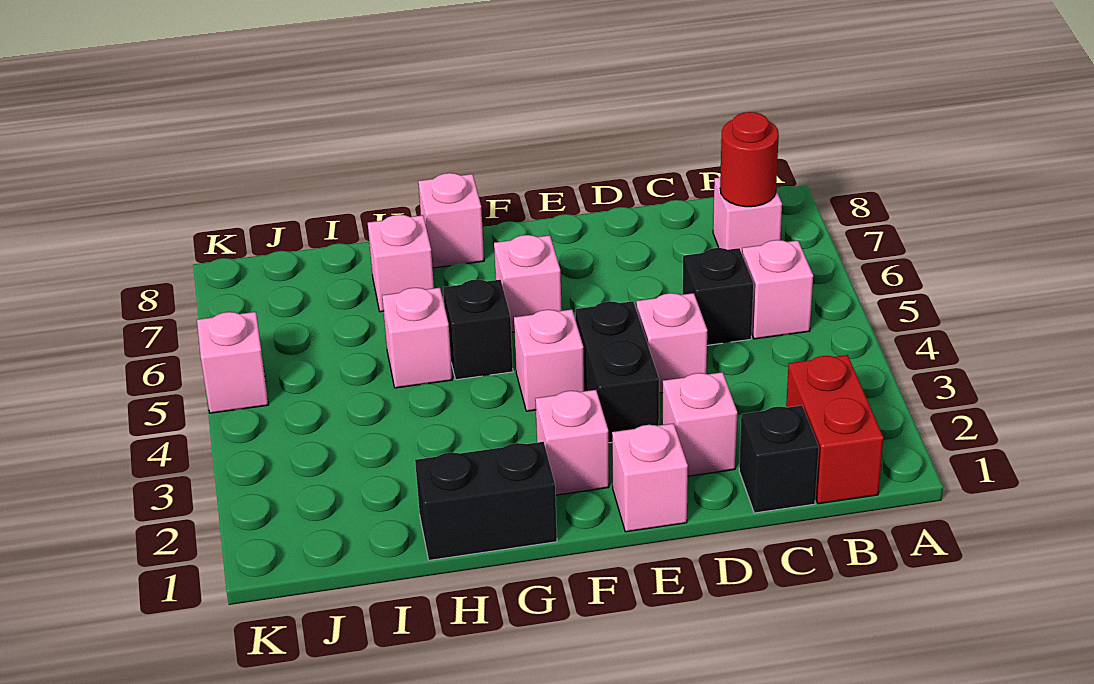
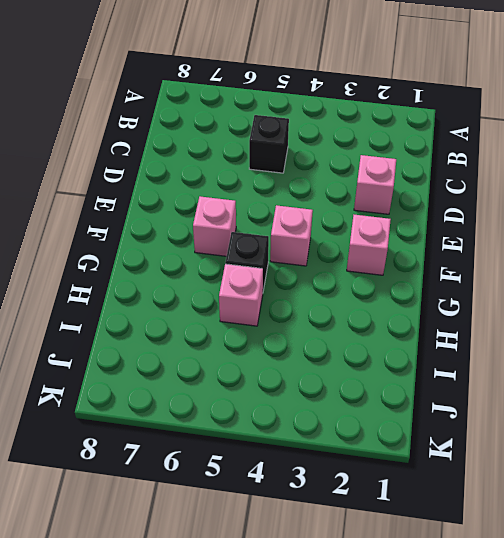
none -> red brick B1:B2 level 1
none -> pink brick B5 level 1
none -> pink brick B7 level 1

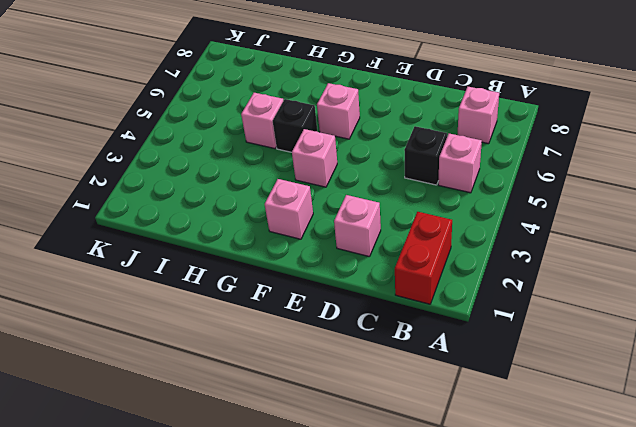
none -> black brick C1 level 1
none -> pink brick D4 level 1
none -> pink brick E1 level 1

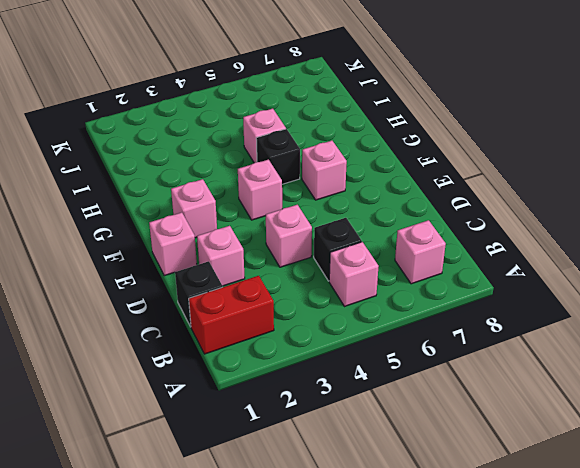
none -> black brick E3:E4 level 1
none -> black brick G1:H1 level 1
none -> pink brick G8 level 1

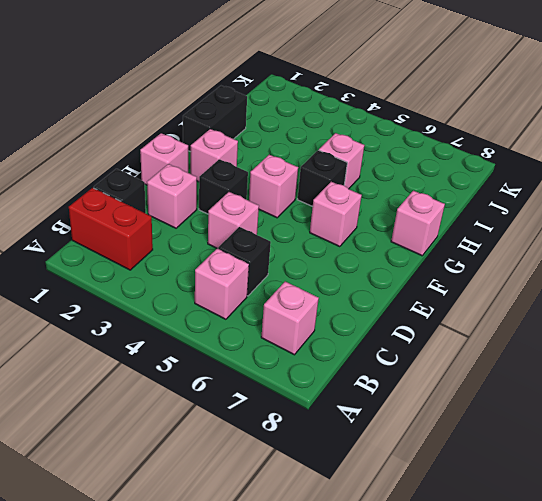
black brick E3 level 1 -> black brick E3:E4 level 1
none -> pink brick H7 level 1
none -> pink brick K5 level 1
none -> red round brick B7 level 2

